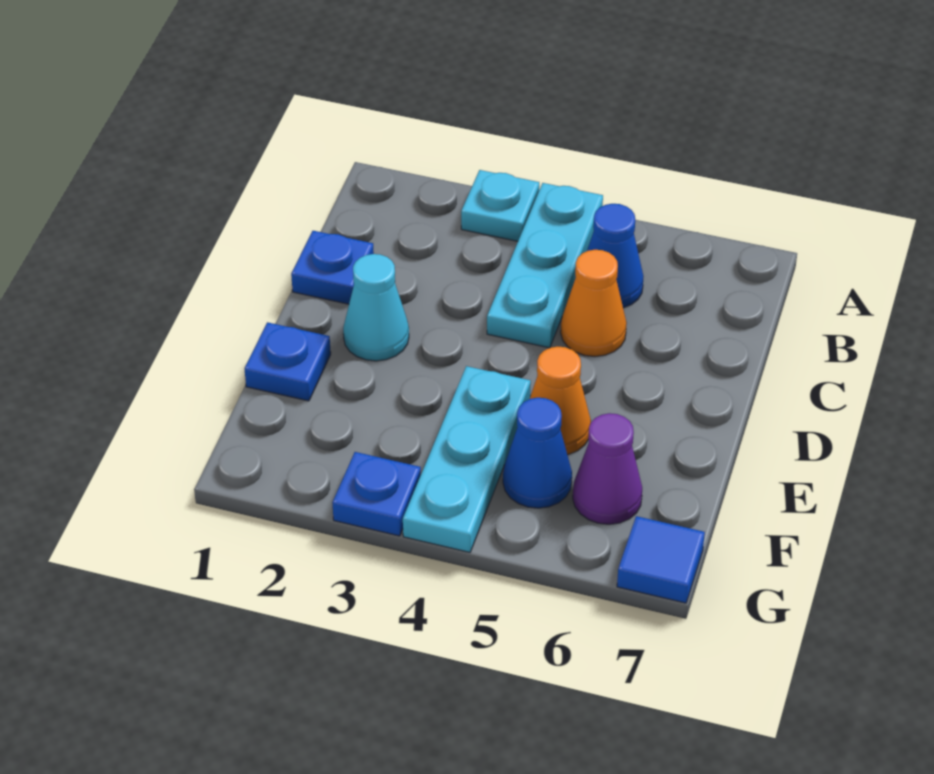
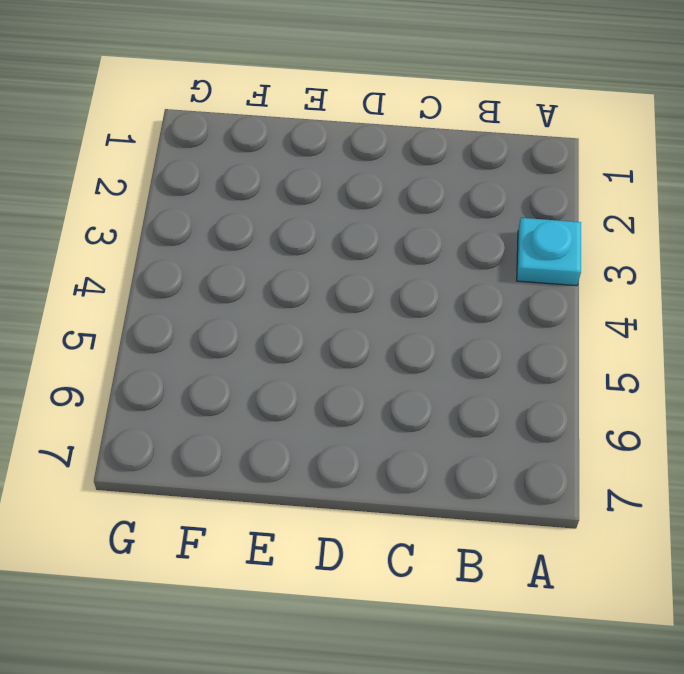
none -> cyan plate A4:C4 level 1
none -> blue cone B5 level 1
none -> blue plate C1 level 1

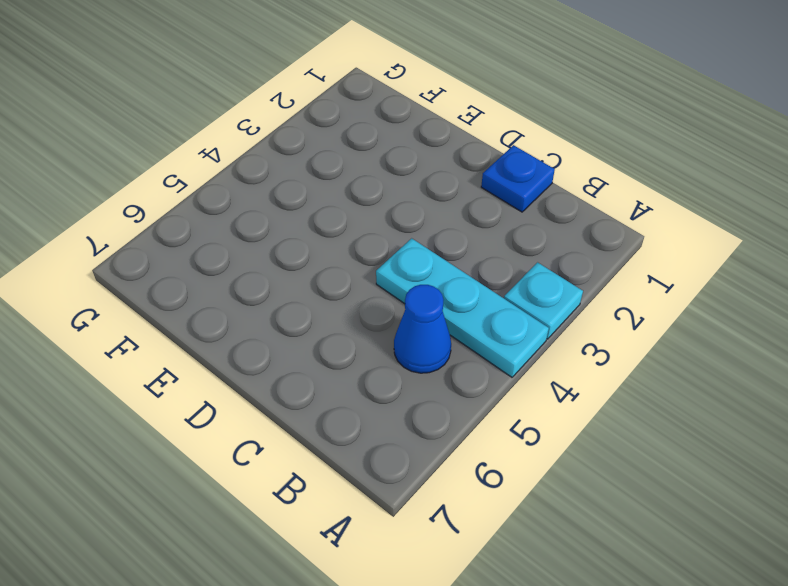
none -> orange cone C5 level 1
none -> cyan cone D2 level 1
none -> blue plate E1 level 1

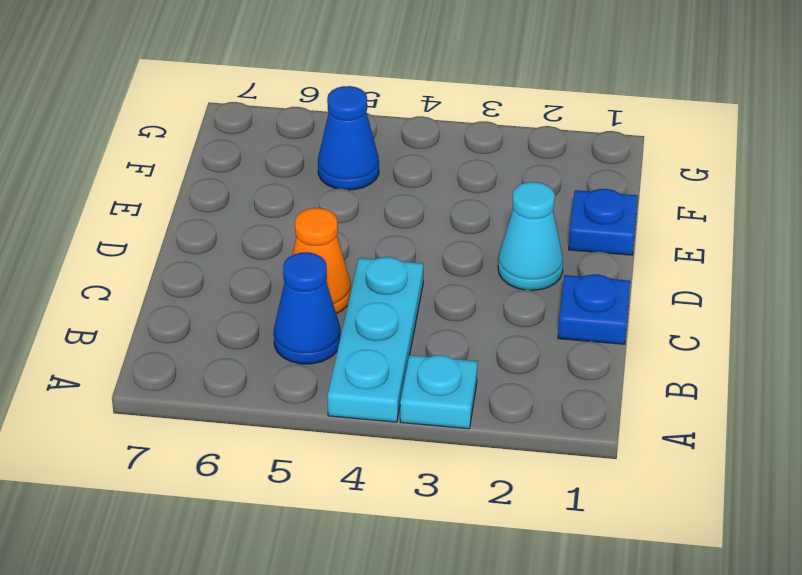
none -> cyan plate E4:G4 level 1
none -> orange cone E5 level 1
none -> purple cone F6 level 1

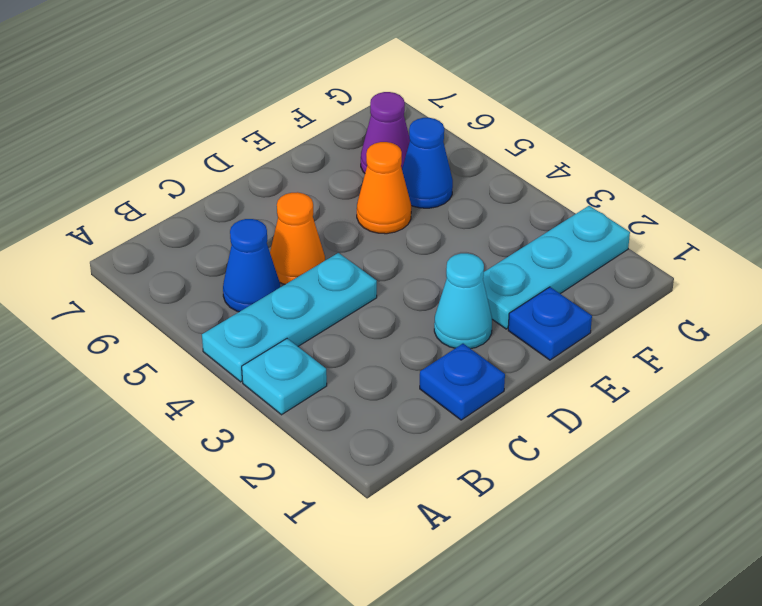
cyan plate E2:G2 level 1 -> cyan plate E4:G4 level 1
none -> blue plate G3 level 1
none -> blue tile G7 level 1

